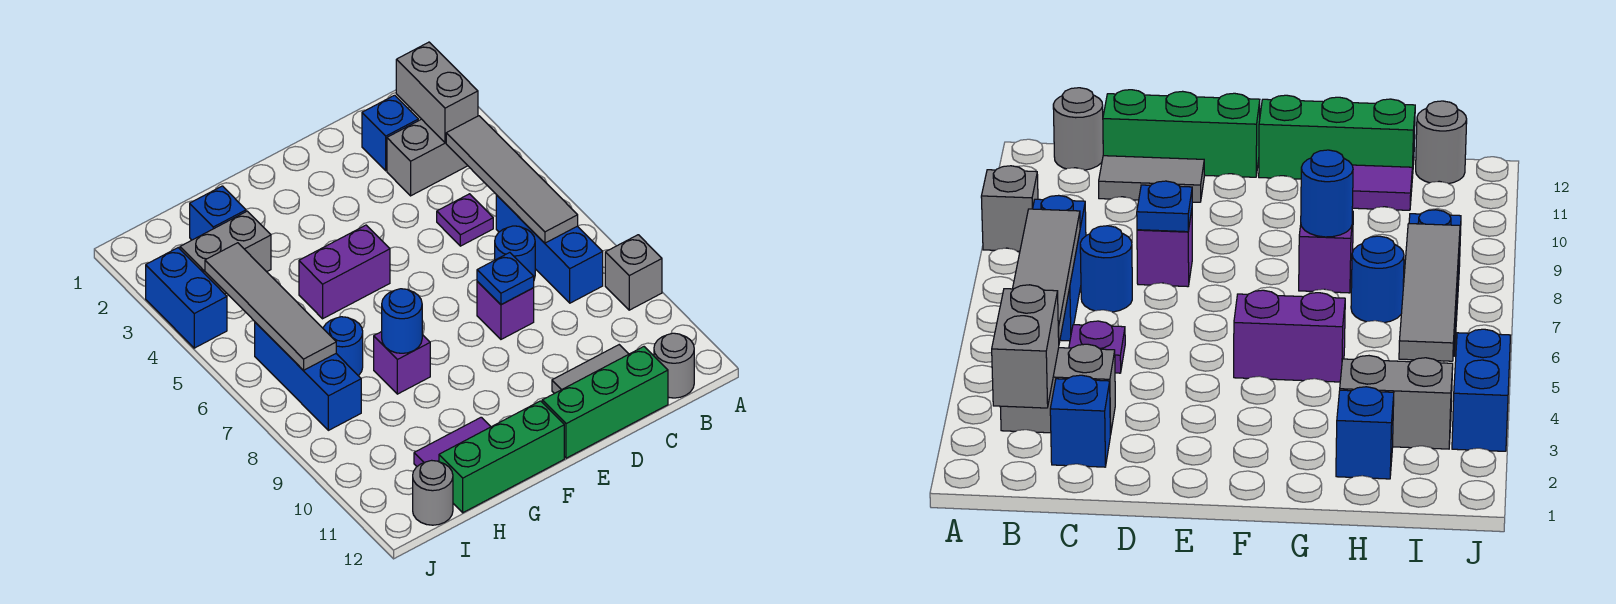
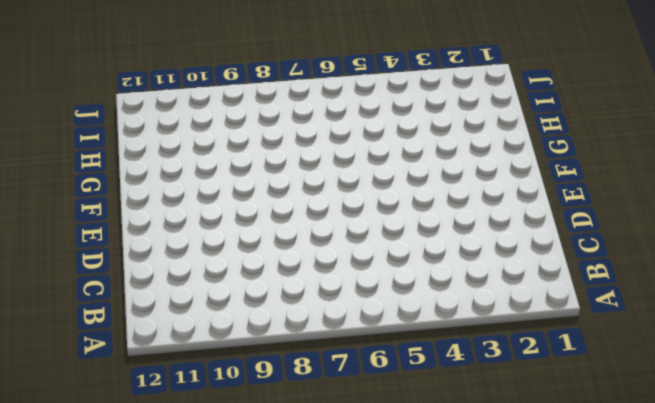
none -> grey brick A9 level 1
none -> grey brick B3:C3 level 1
none -> blue brick B6:B8 level 1

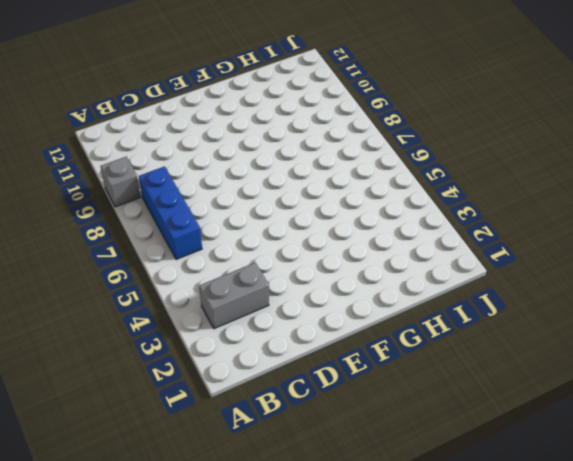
none -> grey round brick B12 level 1
none -> blue brick C2 level 1
none -> purple plate C5 level 1

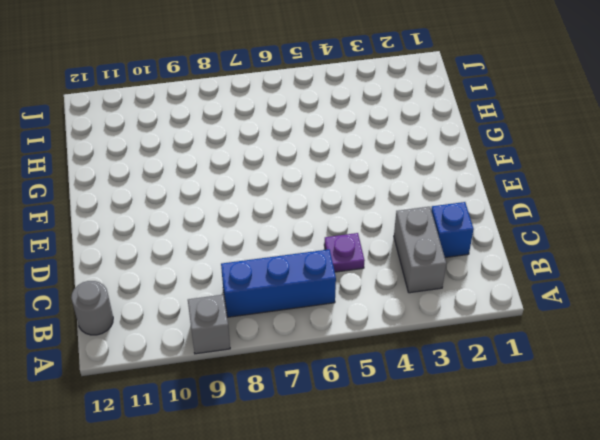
none -> blue round brick C7 level 1
none -> grey tile C11:D11 level 1
none -> green brick C12:E12 level 1

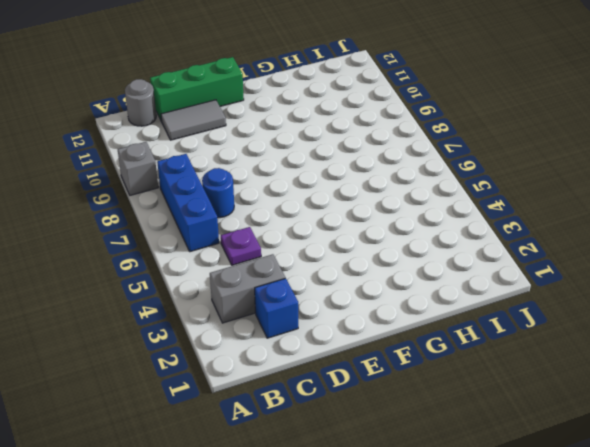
none -> purple brick D8 level 1
none -> purple brick F5:G5 level 1
none -> green brick F12:H12 level 1

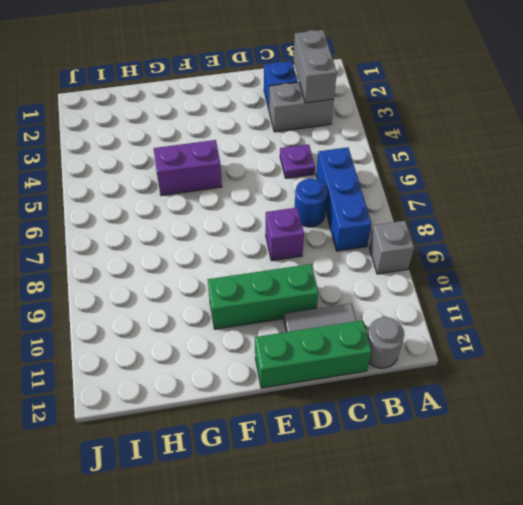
green brick D10:F10 level 1 -> green brick F12:H12 level 1
none -> purple brick G8 level 1
none -> purple tile G11:H11 level 1
none -> blue brick H2 level 1

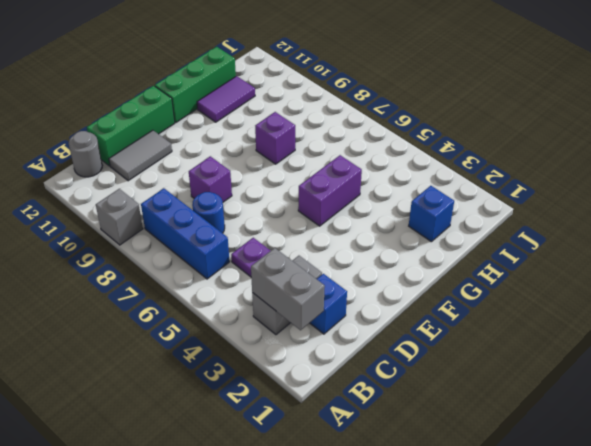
none -> grey brick H3:I3 level 1
none -> blue round brick H7 level 1
none -> blue brick I6:I8 level 1

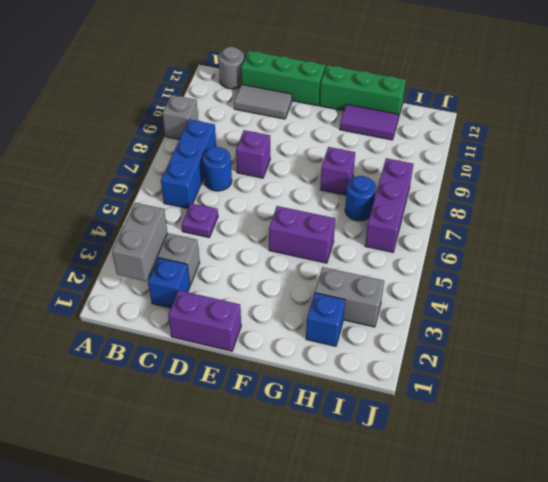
purple brick D1:E1 level 1 -> none
purple brick I6:I8 level 1 -> blue brick I6:I8 level 1
none -> grey round brick I12 level 1
none -> blue brick J3:J4 level 1
none -> grey tile B4:B7 level 2

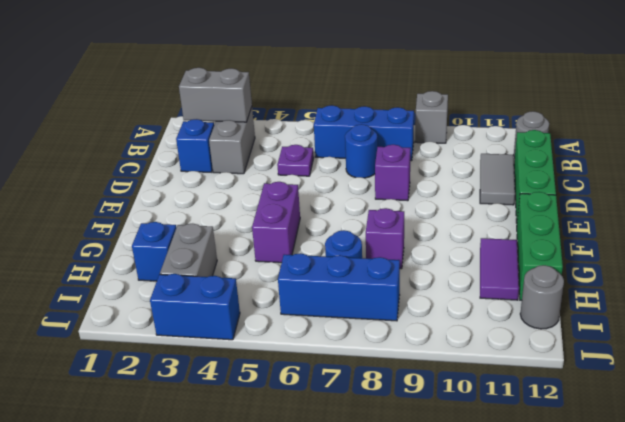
none -> grey tile B4:B7 level 2
none -> blue plate D8 level 2
none -> blue round brick G8 level 2

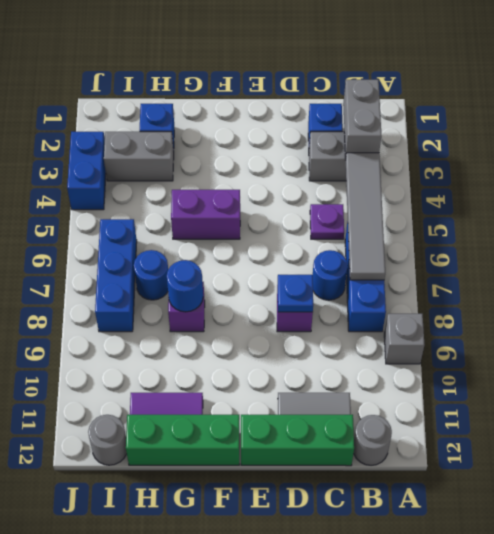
none -> grey tile I4:I7 level 2

